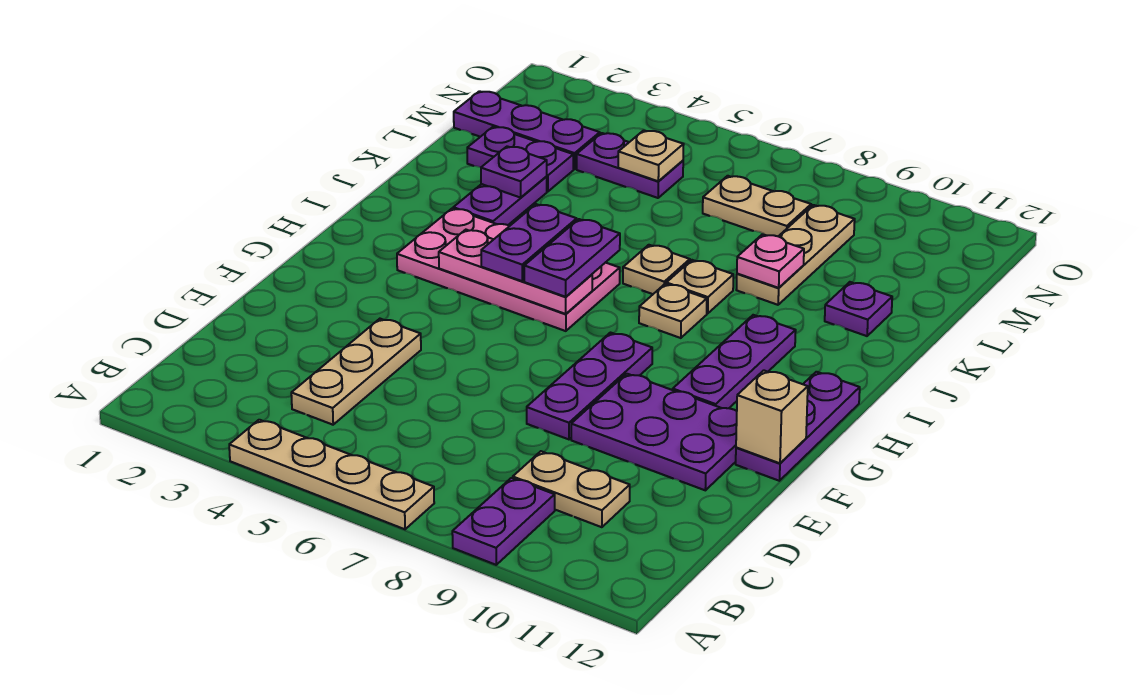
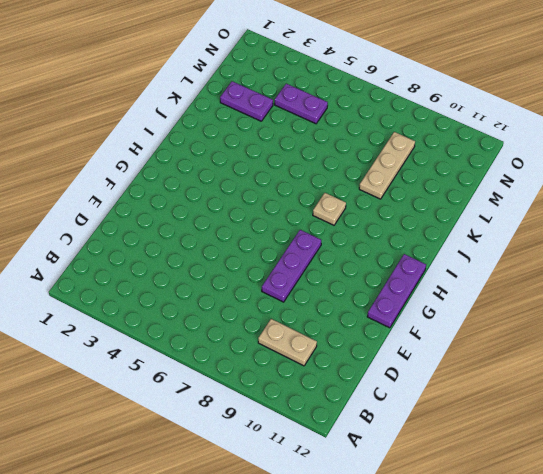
none -> tan plate A4:A7 level 1
none -> purple plate A9:B9 level 1
none -> tan plate C4:E4 level 1

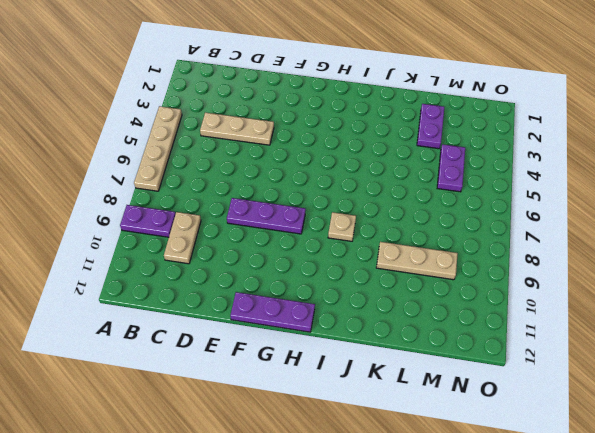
none -> purple plate E9:F11 level 1
none -> purple plate G10:I10 level 1
none -> pink plate H3:I6 level 1

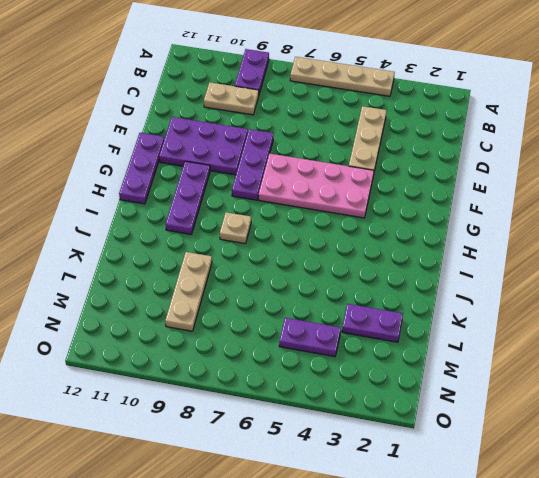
pink plate F4:G7 level 1 -> pink plate H3:I6 level 1
none -> purple plate J3:K3 level 1
none -> tan plate J7 level 1
none -> tan plate J8 level 1

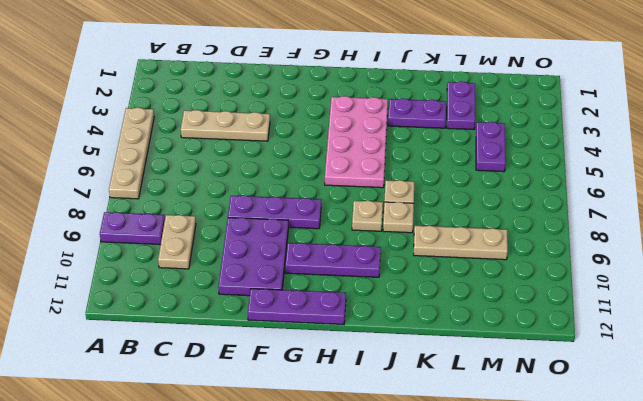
none -> purple plate K11 level 1
none -> purple plate M1:M3 level 1
none -> tan plate M7:M8 level 1

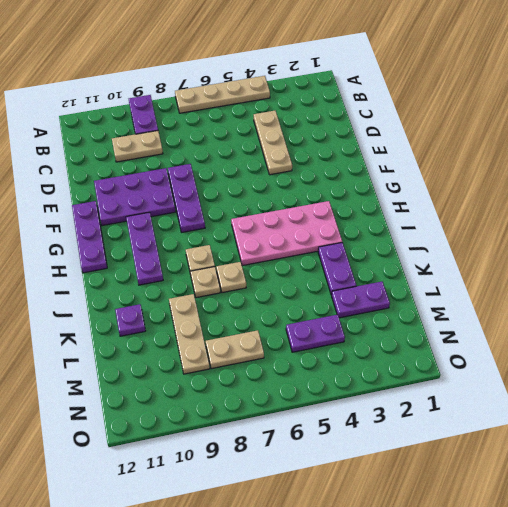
none -> purple plate M1:M3 level 1
none -> tan brick F12 level 2
none -> pink plate H4:H6 level 2

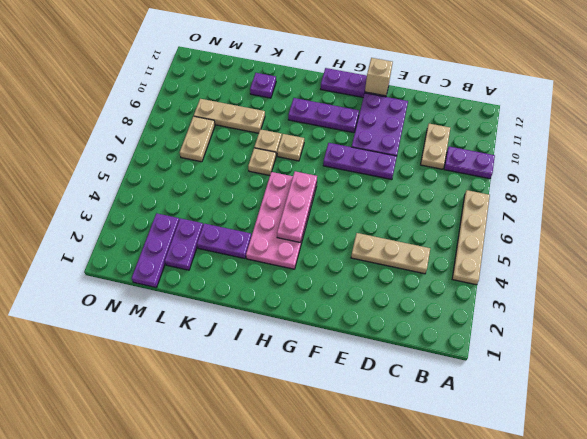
none -> purple plate M4:M5 level 1
none -> purple plate K3 level 2
none -> pink plate K9 level 2

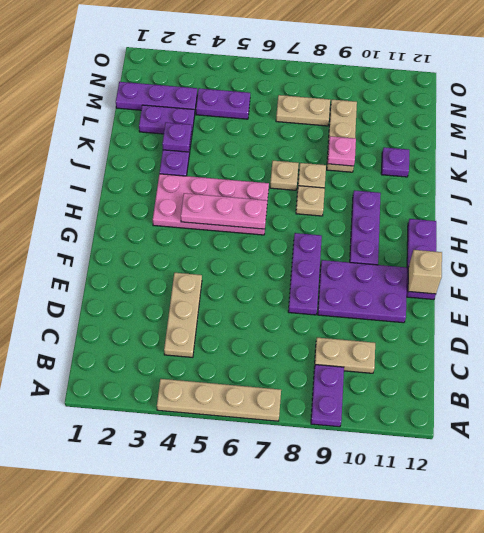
none -> tan plate M5 level 2
none -> purple plate H5:I5 level 3
none -> purple plate H6:I6 level 3

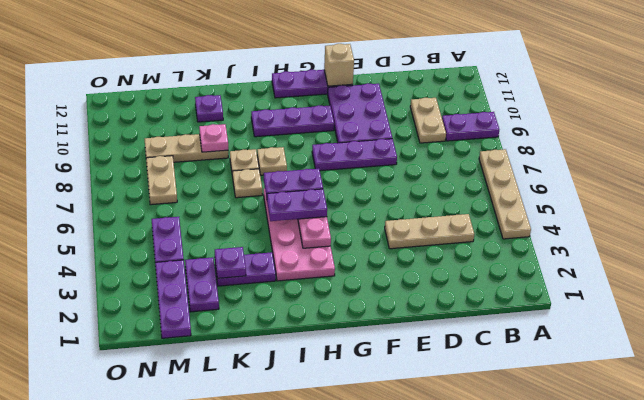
none -> tan plate M5 level 2

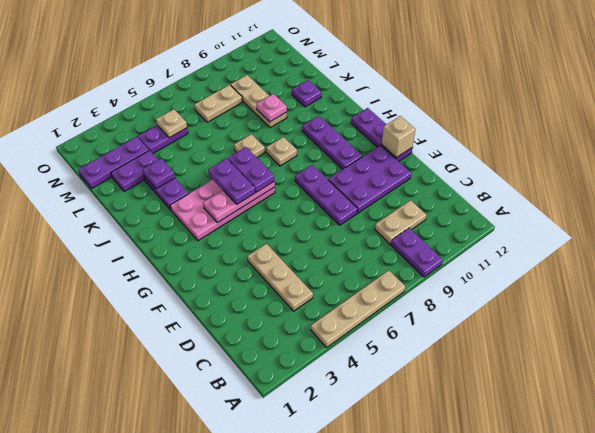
none -> tan plate J8 level 1

